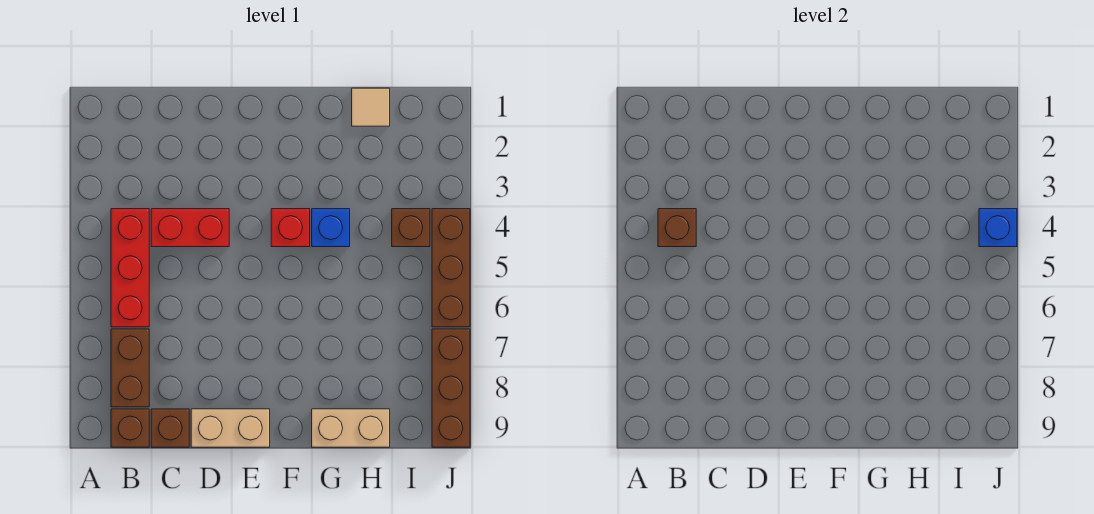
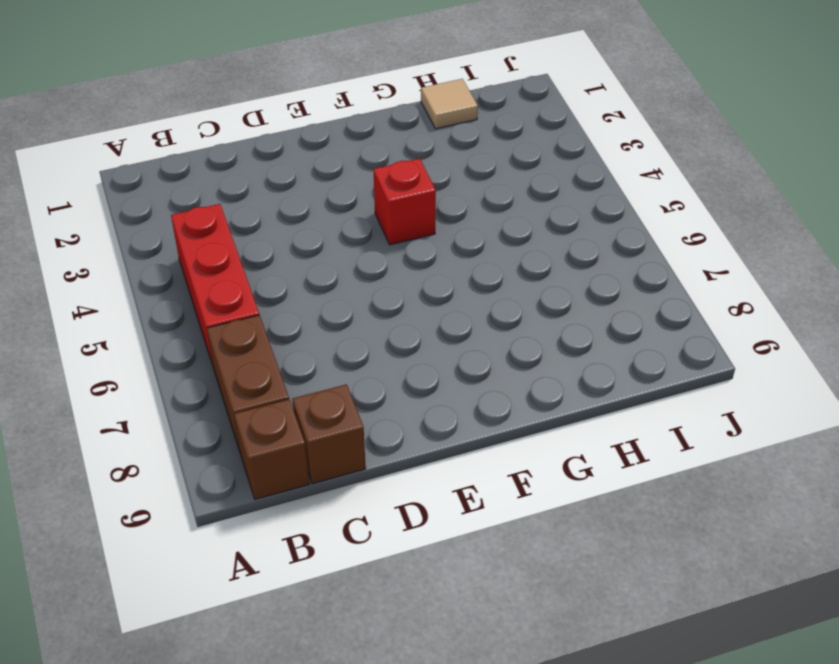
none -> red brick C4:D4 level 1
none -> tan brick D9:E9 level 1
none -> blue brick G4 level 1

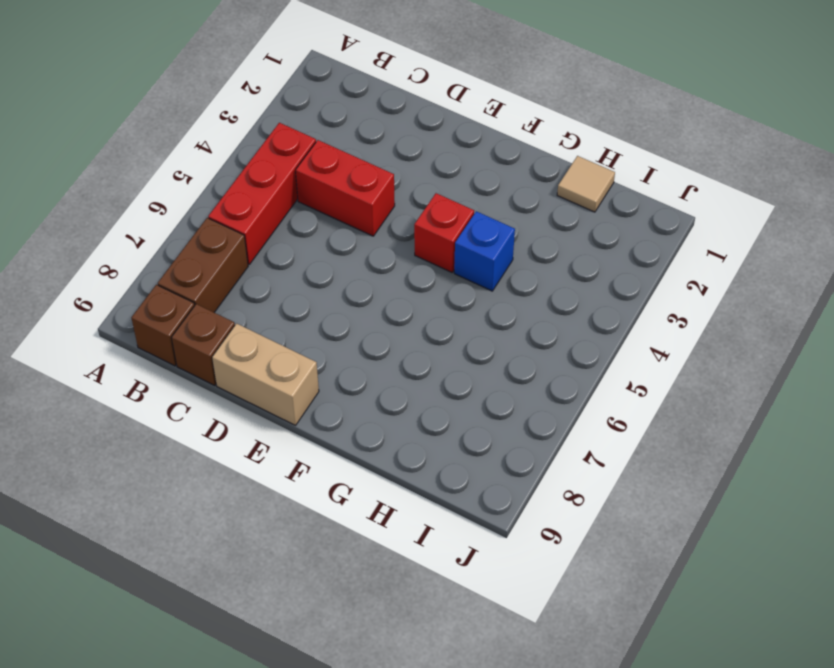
none -> tan brick G9:H9 level 1
none -> brown brick I4 level 1
none -> brown brick J4:J6 level 1

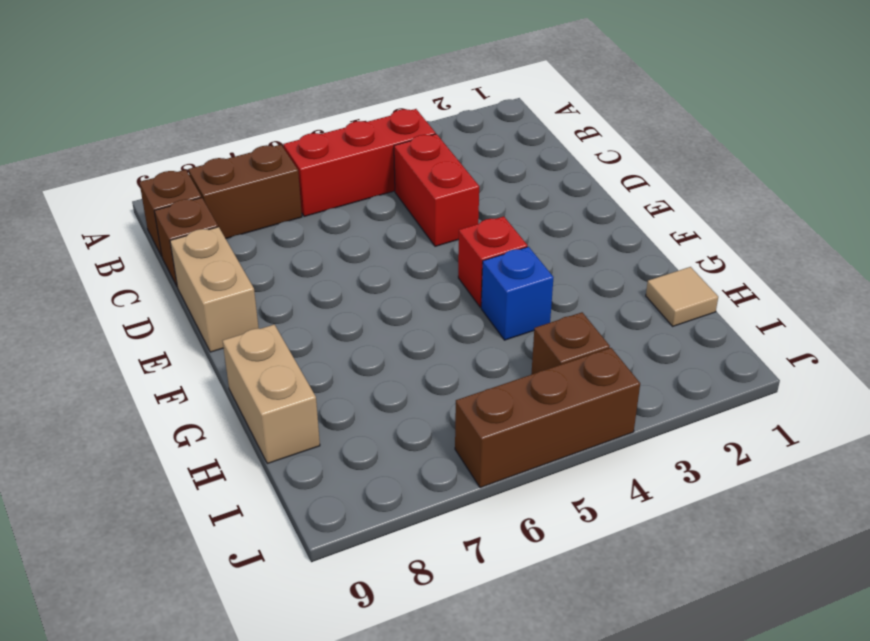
none -> brown brick J7:J9 level 1
none -> brown brick B4 level 2
none -> blue brick J4 level 2

